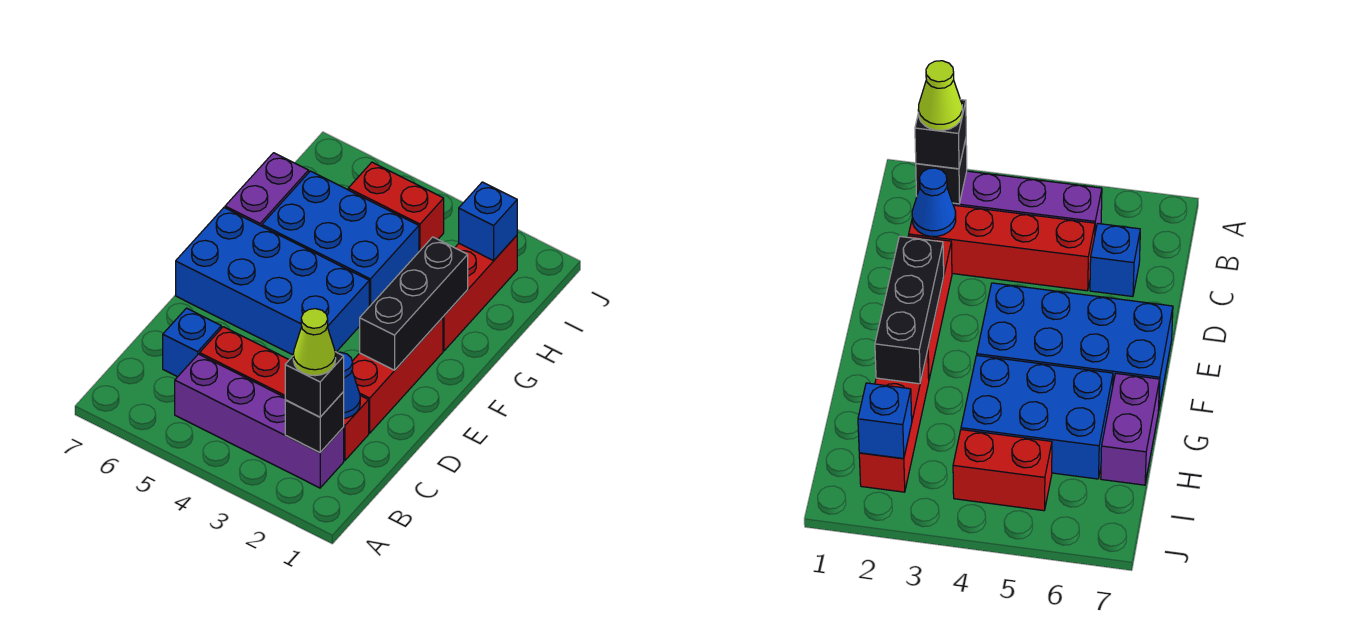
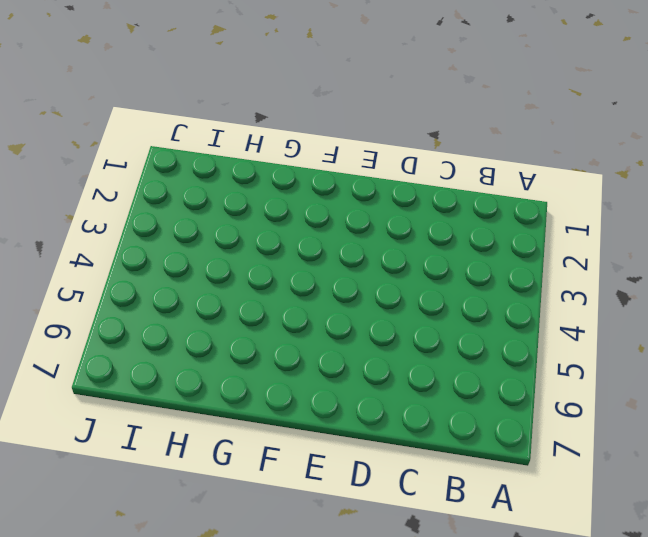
none -> purple brick B2:B5 level 1
none -> red brick C2:C5 level 1
none -> blue brick C6 level 1

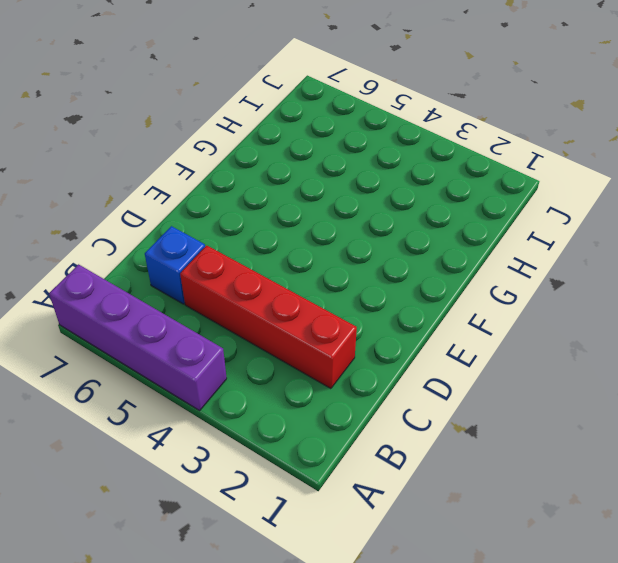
purple brick A4:A7 level 1 -> purple brick B2:B5 level 1
none -> red brick D2:F2 level 1
none -> blue brick E4:F7 level 1
none -> red brick G2:I2 level 1

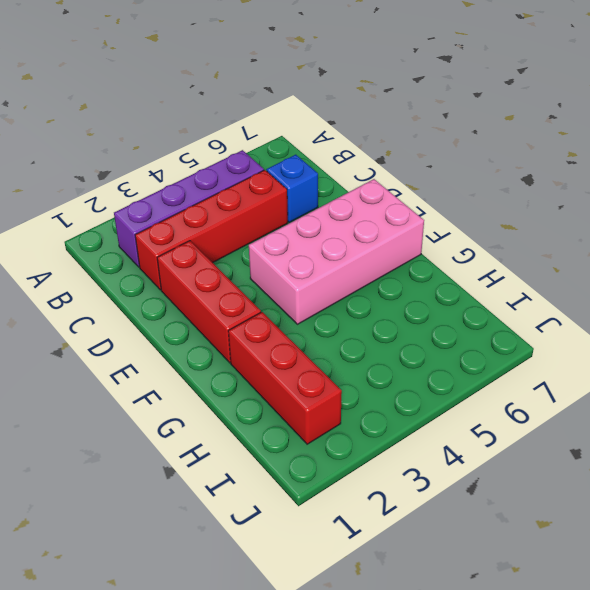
pink brick E4:F7 level 1 -> blue brick E4:F7 level 1
none -> blue brick G4:H6 level 1
none -> purple brick G7:H7 level 1
none -> red brick I4:I5 level 1

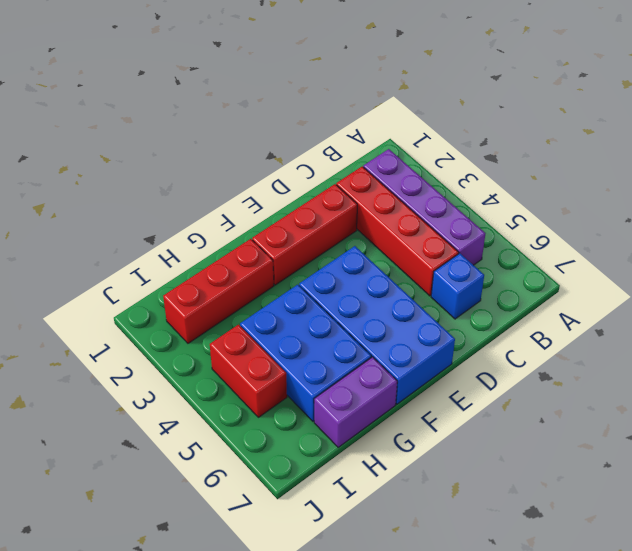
none -> black brick B2 level 2
none -> blue cone C2 level 2
none -> black brick E2:G2 level 2

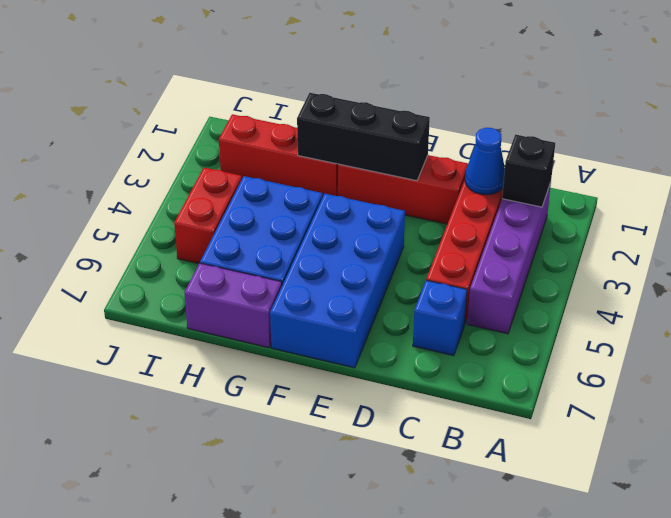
none -> blue brick I2 level 2
none -> black brick B2 level 3
none -> lime cone B2 level 4

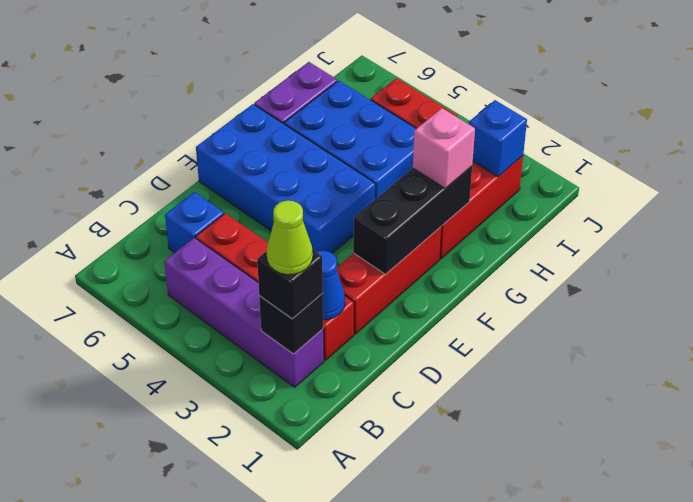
pink brick G2 level 3 -> none

